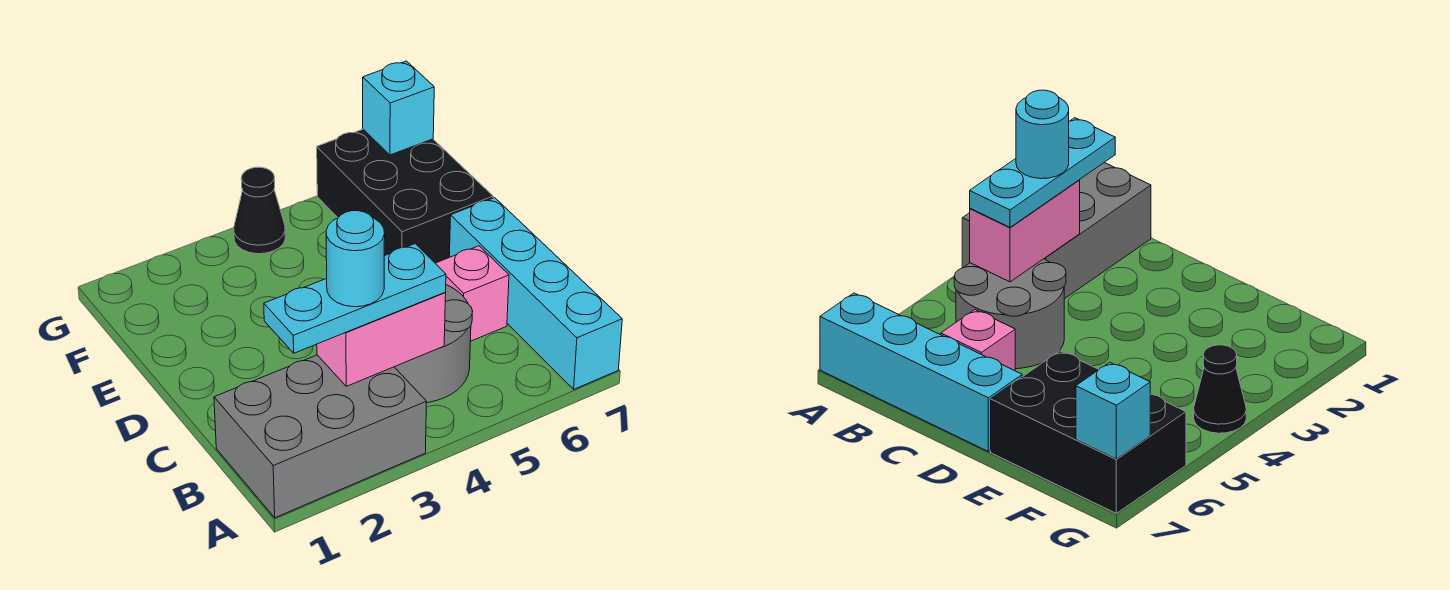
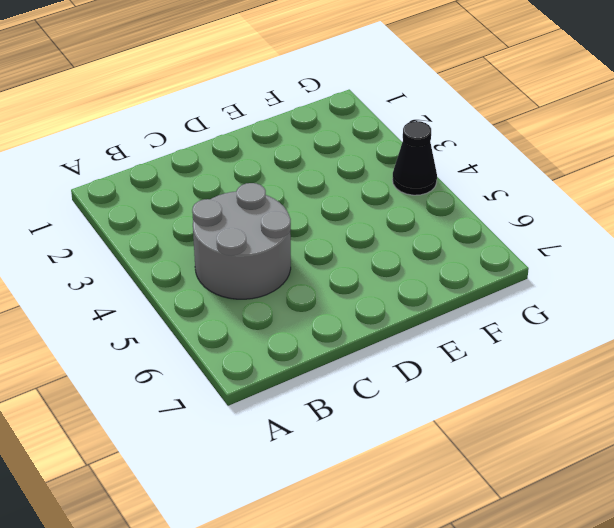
none -> grey brick A1:B3 level 1
none -> cyan brick A7:D7 level 1

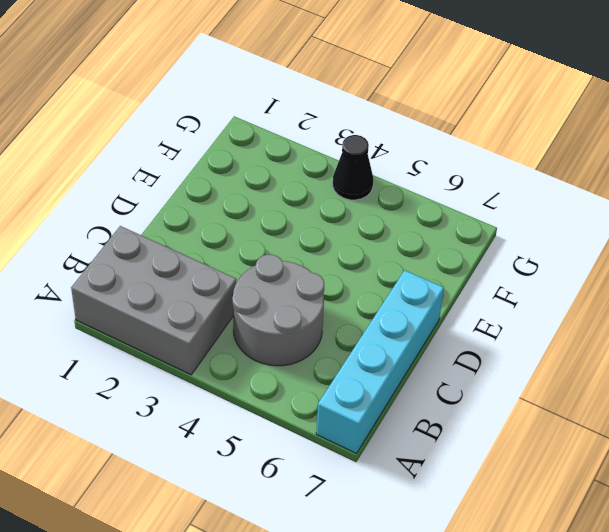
none -> pink brick C6 level 1
none -> black brick E6:G7 level 1

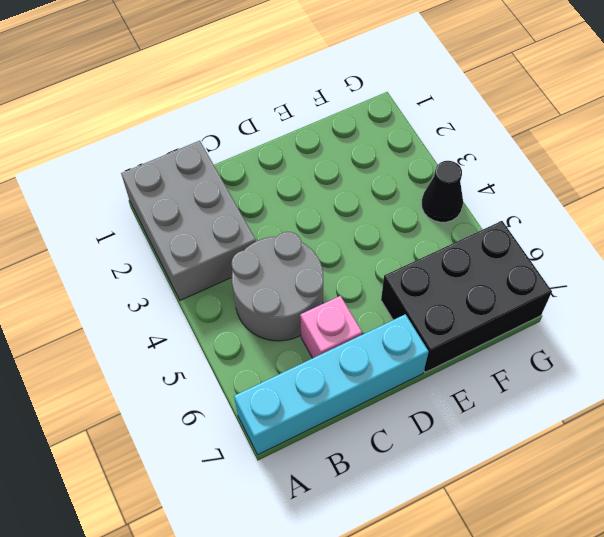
none -> pink brick B3:B4 level 2
none -> cyan brick G7 level 2

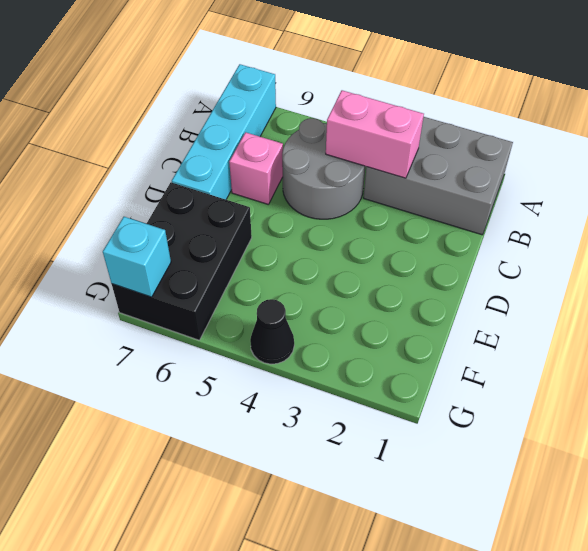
none -> cyan plate B2:B4 level 3
none -> cyan round brick B3 level 4

